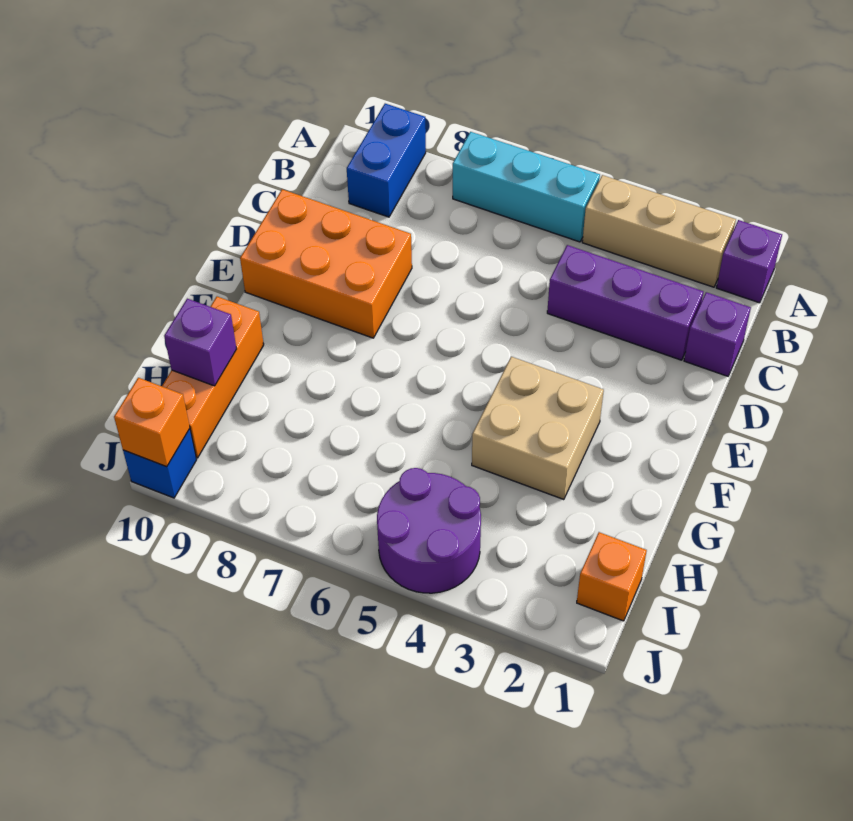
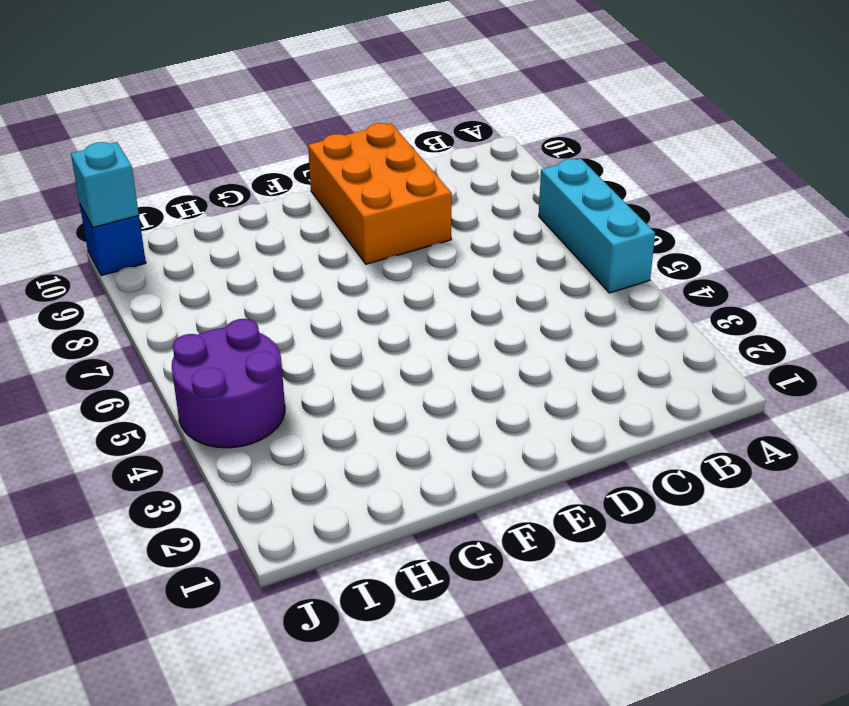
cyan brick J10 level 2 -> orange brick J10 level 2
none -> purple brick A1 level 1
none -> tan brick A2:A4 level 1
none -> blue brick A9:B9 level 1

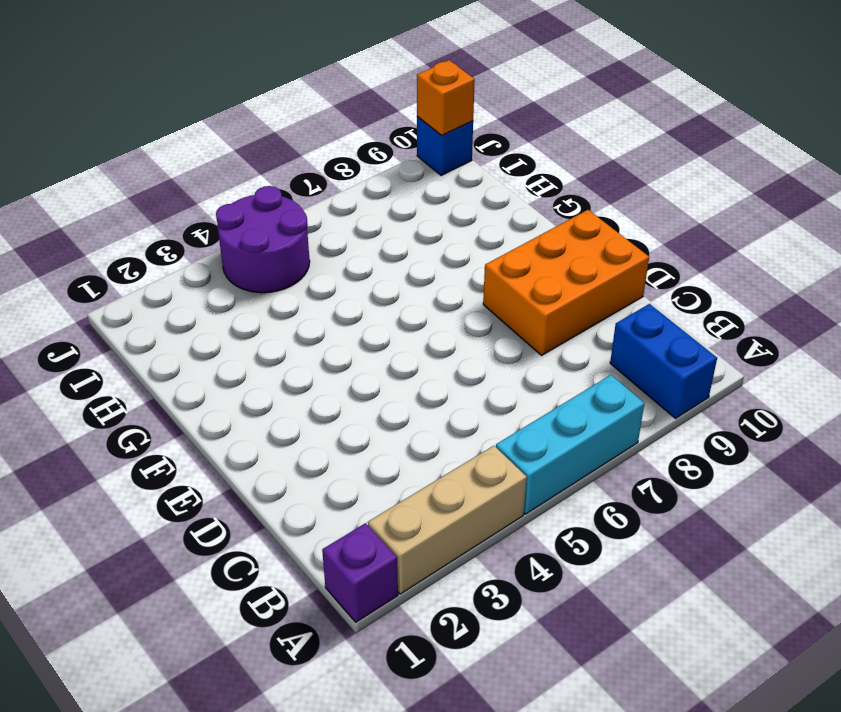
none -> purple brick C1 level 1
none -> purple brick C2:C4 level 1
none -> tan brick F3:G4 level 1

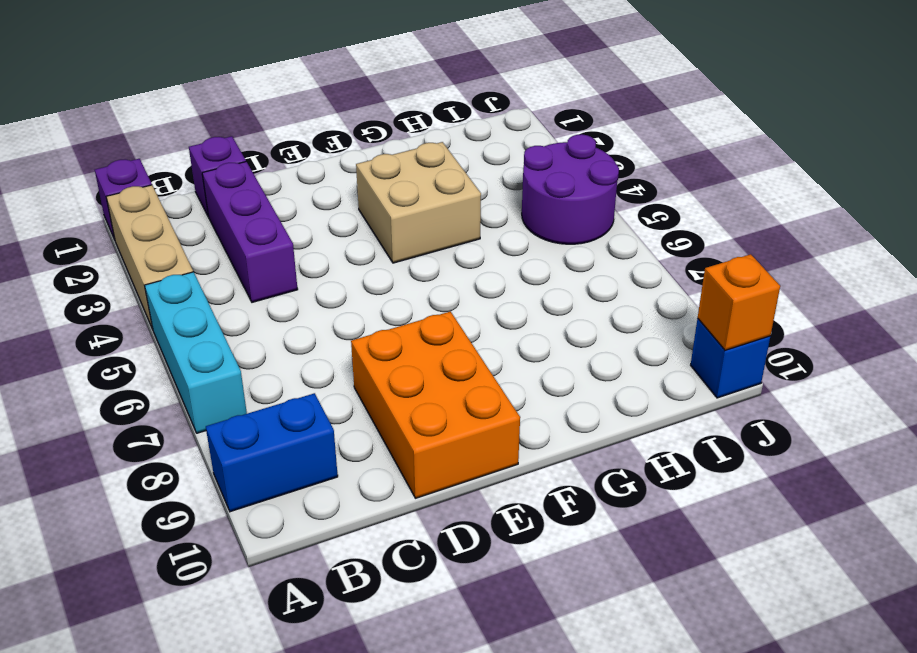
none -> orange brick G10:I10 level 1
none -> orange brick I1 level 1
none -> purple brick H10 level 2

